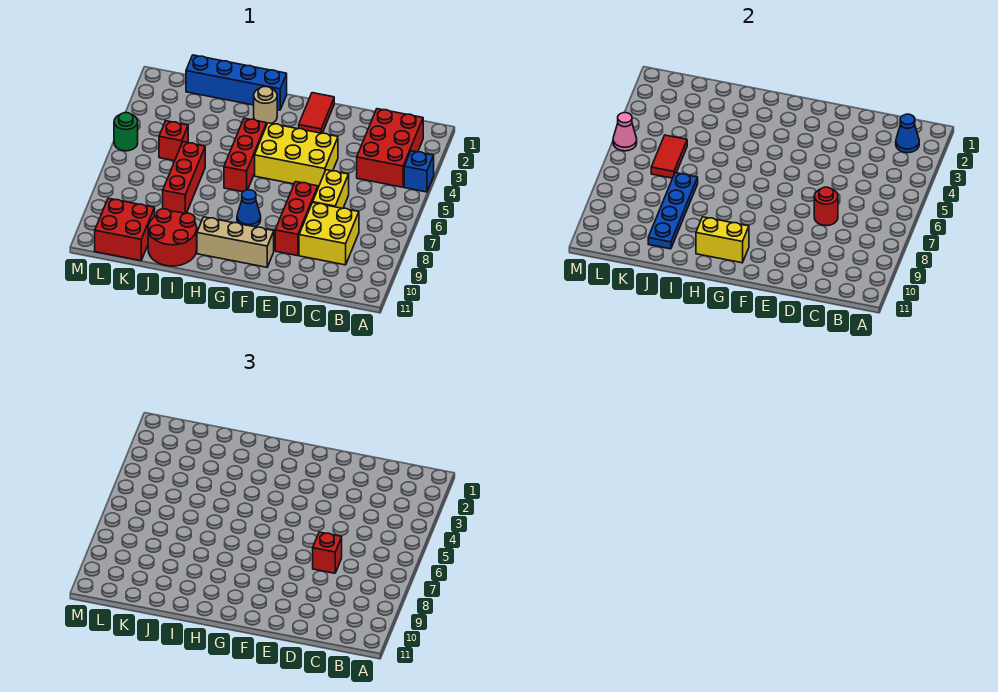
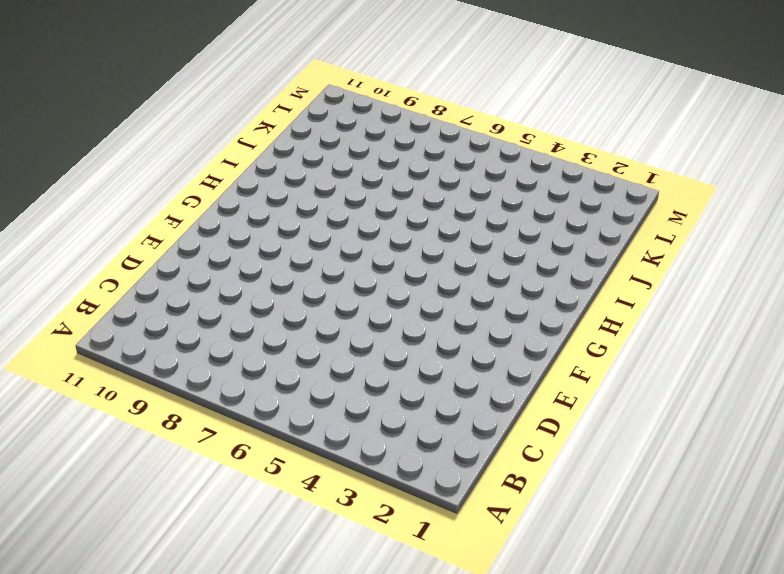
none -> blue brick A4 level 1
none -> red brick B2:C4 level 1
none -> yellow brick C8:D9 level 1

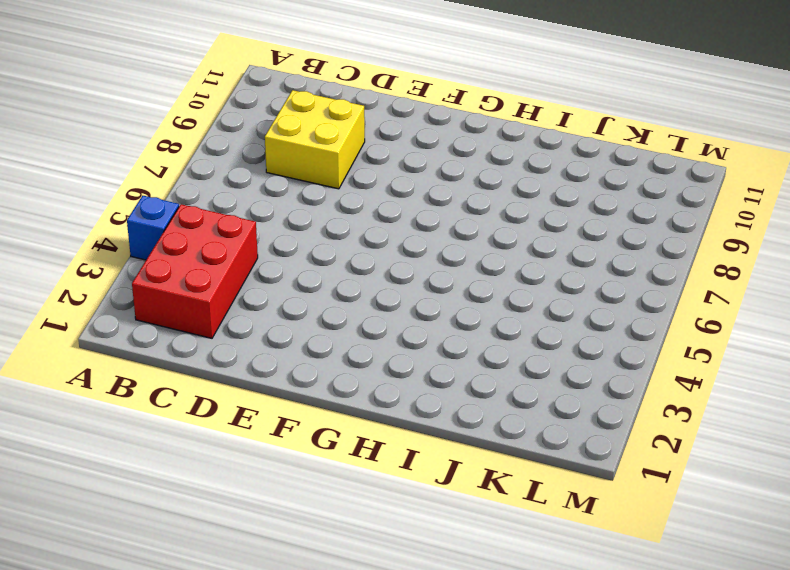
none -> yellow brick D6:D7 level 1
none -> yellow brick E4:G5 level 1
none -> red brick E7:E9 level 1

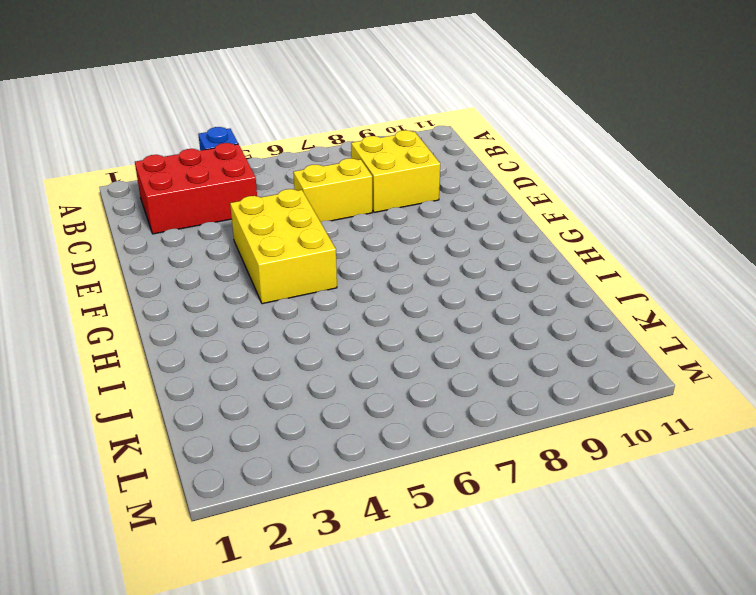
none -> red brick E7:E9 level 1
none -> red tile F1:F2 level 1
none -> tan brick F10:H10 level 1

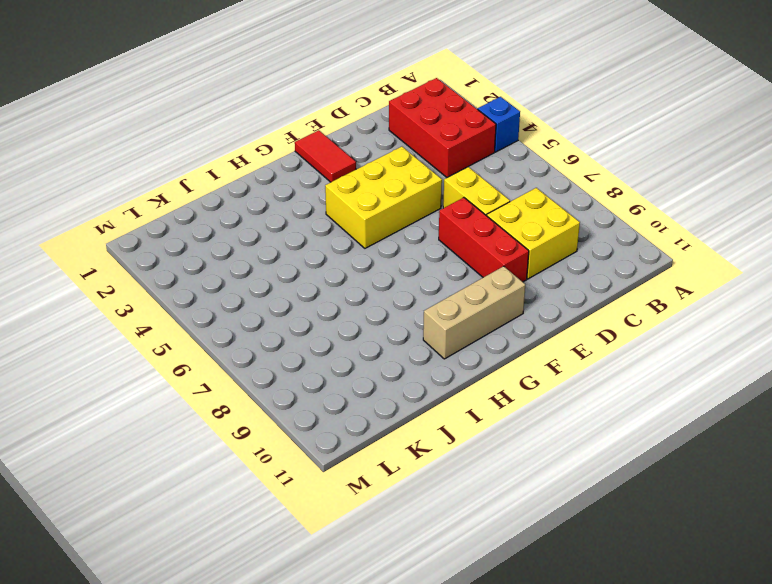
none -> blue cone G8 level 1
none -> blue brick H1:K1 level 1
none -> tan round brick H2 level 1

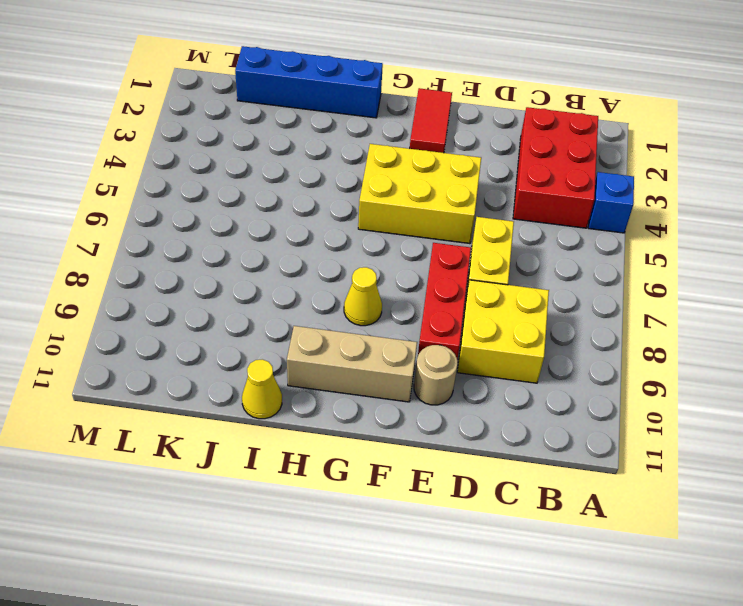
tan round brick E10 level 1 -> tan round brick H2 level 1
yellow cone G8 level 1 -> blue cone G8 level 1
yellow cone I11 level 1 -> red round brick I10:J11 level 1
none -> red brick H4:H6 level 1
none -> red brick J6:J8 level 1
none -> red brick K5 level 1

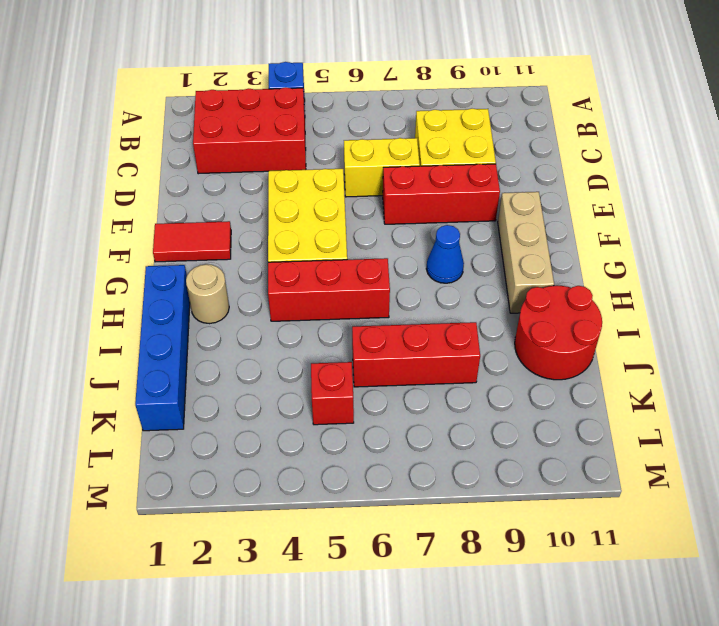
none -> red brick K10:L11 level 1
none -> green round brick M5 level 1
none -> blue cone B2 level 2

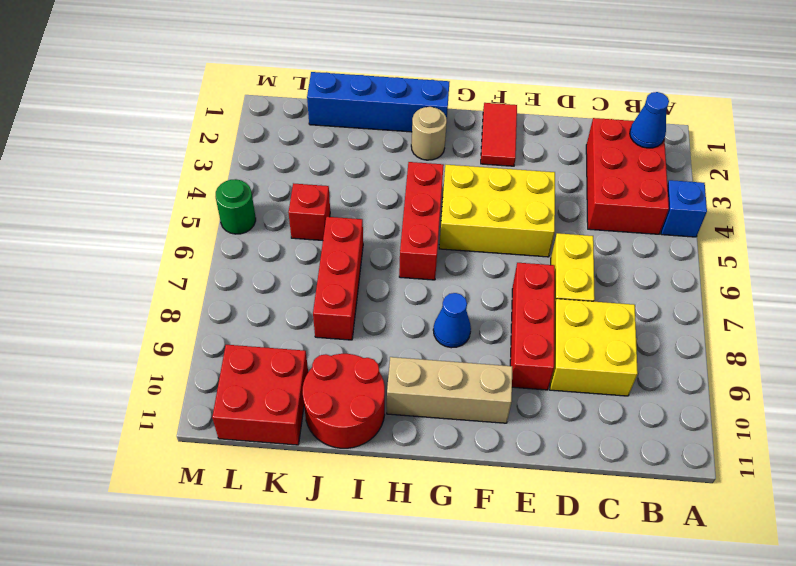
none -> red round brick D7 level 2
none -> yellow brick G10:H10 level 2
none -> blue plate J7:J10 level 2

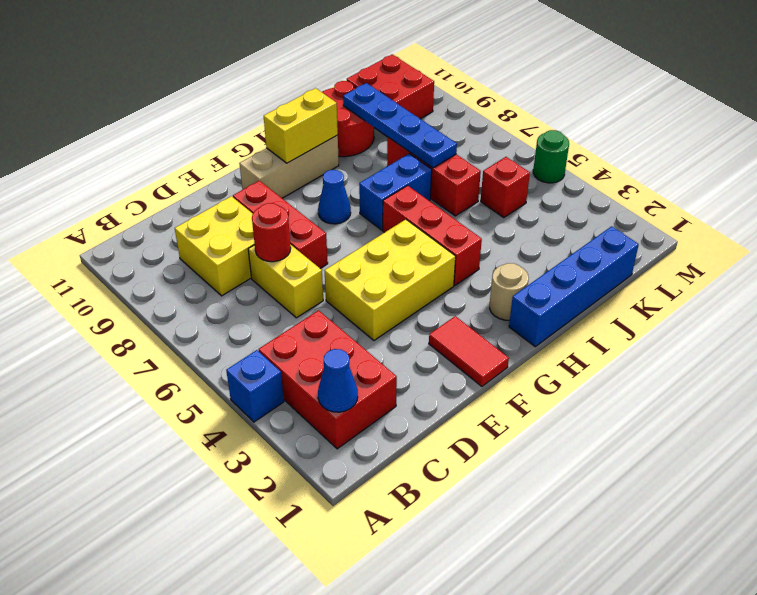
blue brick H7:I7 level 1 -> none
none -> red tile K5:K6 level 2
none -> pink cone M5 level 2
none -> red brick D7 level 3

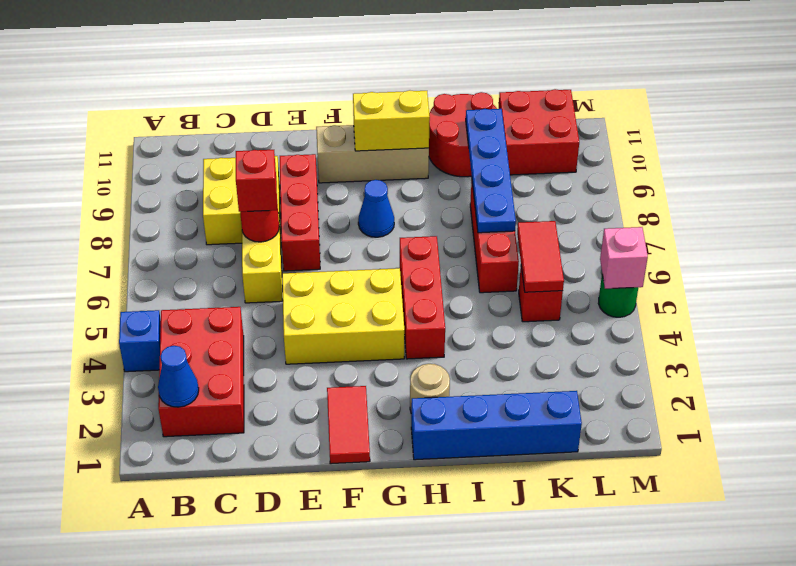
pink brick M5 level 2 -> pink cone M5 level 2

